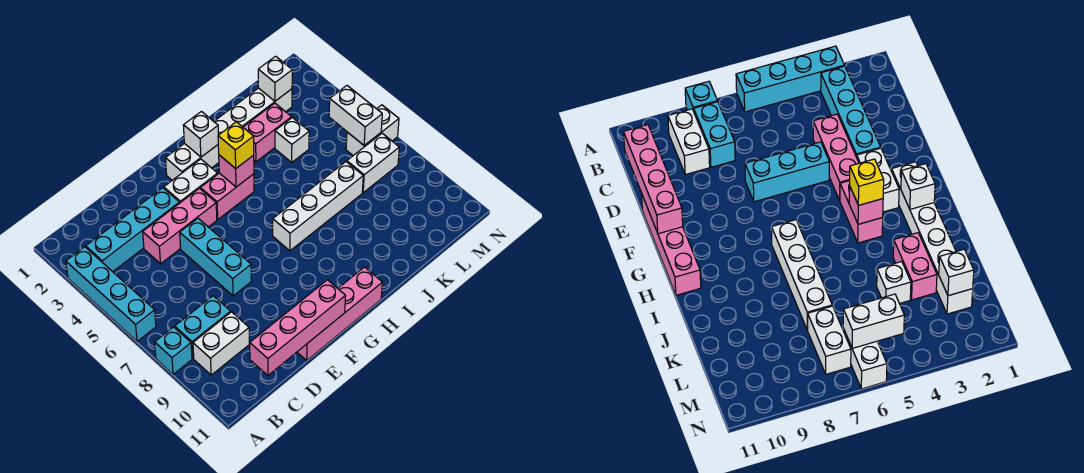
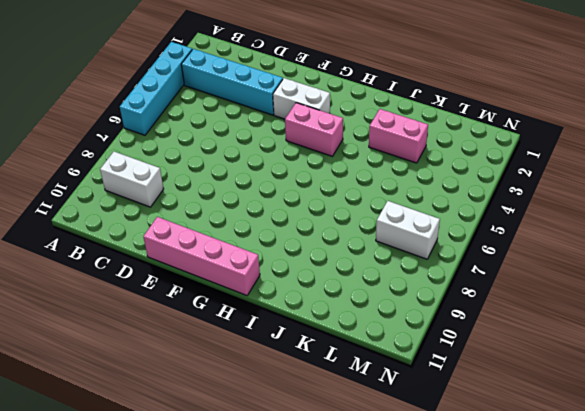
none -> cyan brick A8 level 1
none -> cyan brick B8:C8 level 1
none -> pink brick D4:F4 level 1

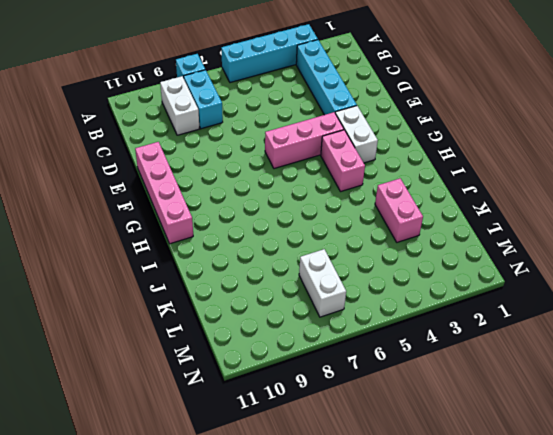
pink brick F4:F6 level 1 -> pink brick D4:F4 level 1
none -> cyan brick E5:E7 level 1
none -> white brick G2:L2 level 1
none -> white brick H7:K7 level 1

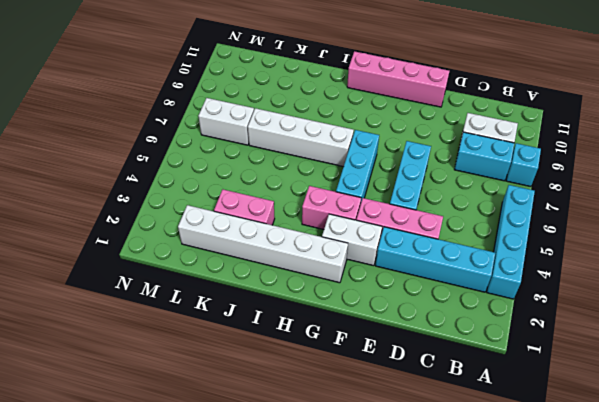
cyan brick G5:G7 level 1 -> none
none -> white brick K4 level 1
none -> white brick M6:N6 level 1
none -> pink brick C11:F11 level 2

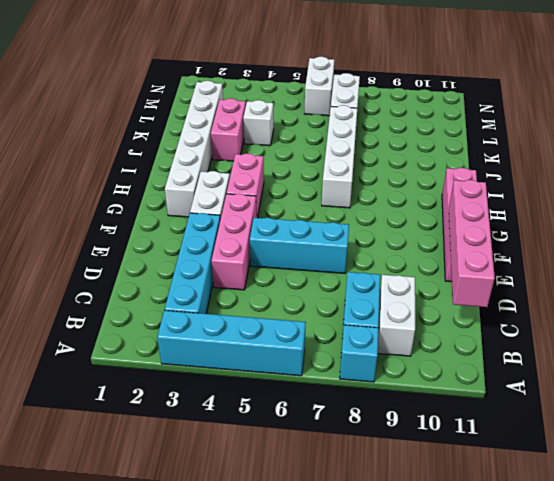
none -> white brick H2 level 2
none -> pink brick H4 level 2
none -> white brick L2 level 2

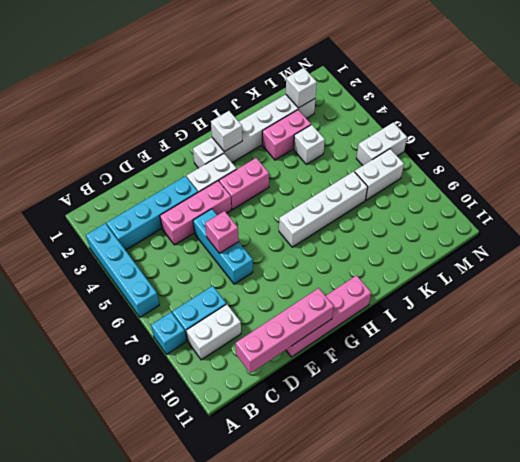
pink brick E6 level 2 -> pink brick H4 level 2
none -> white brick M5:M6 level 2
none -> yellow brick H4 level 3

